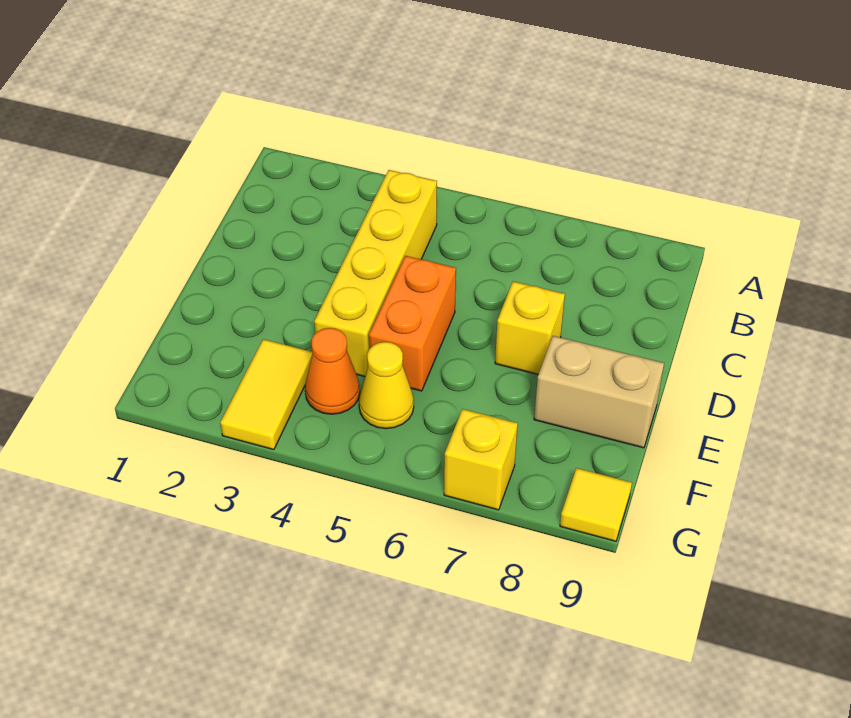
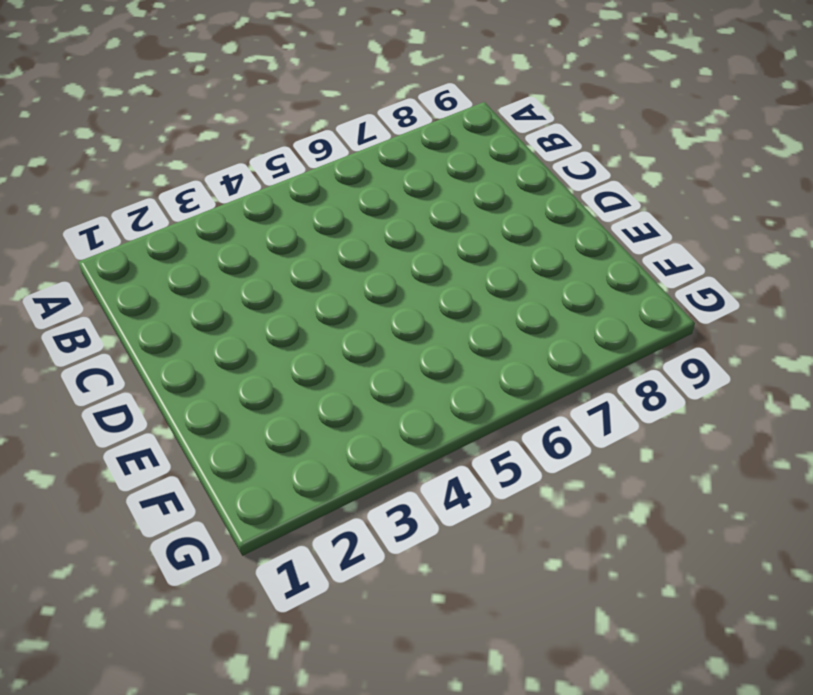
none -> yellow brick B4:E4 level 1
none -> orange brick D5:E5 level 1

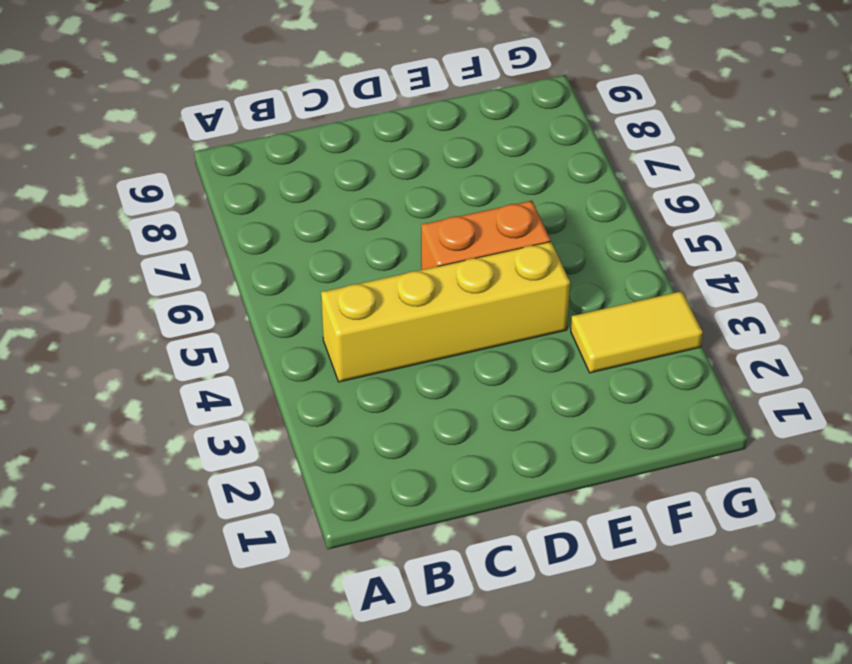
none -> yellow brick D7 level 1
none -> tan brick E8:E9 level 1

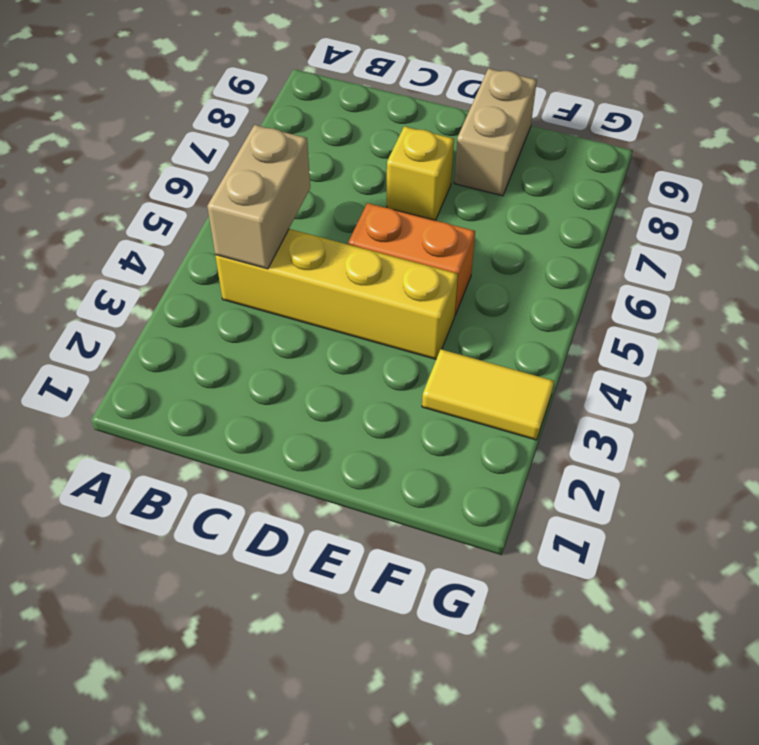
tan brick B4:B5 level 2 -> none
none -> orange cone F4 level 1
none -> yellow cone F5 level 1

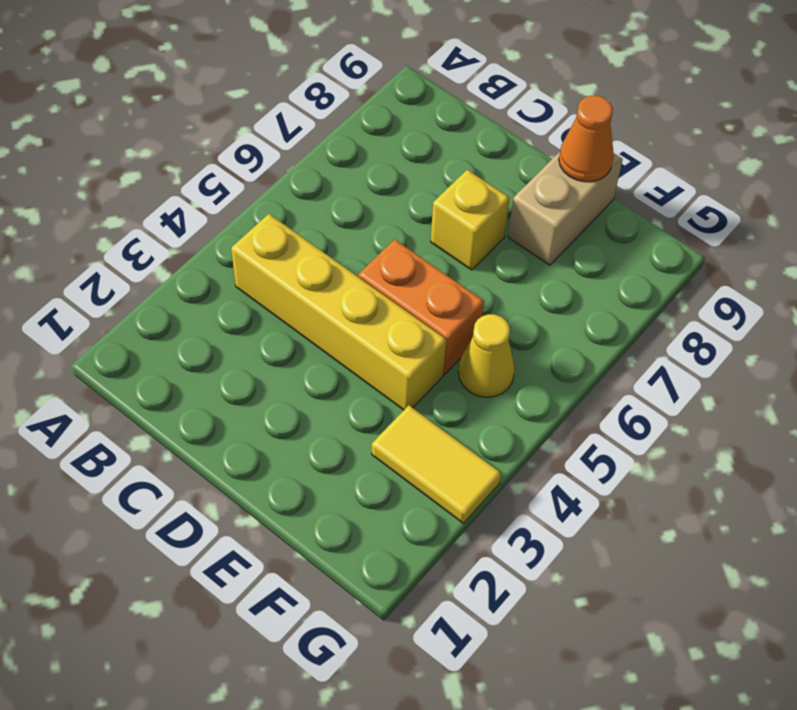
orange cone E9 level 2 -> orange cone F4 level 1
none -> yellow brick G7 level 1
none -> yellow tile G9 level 1

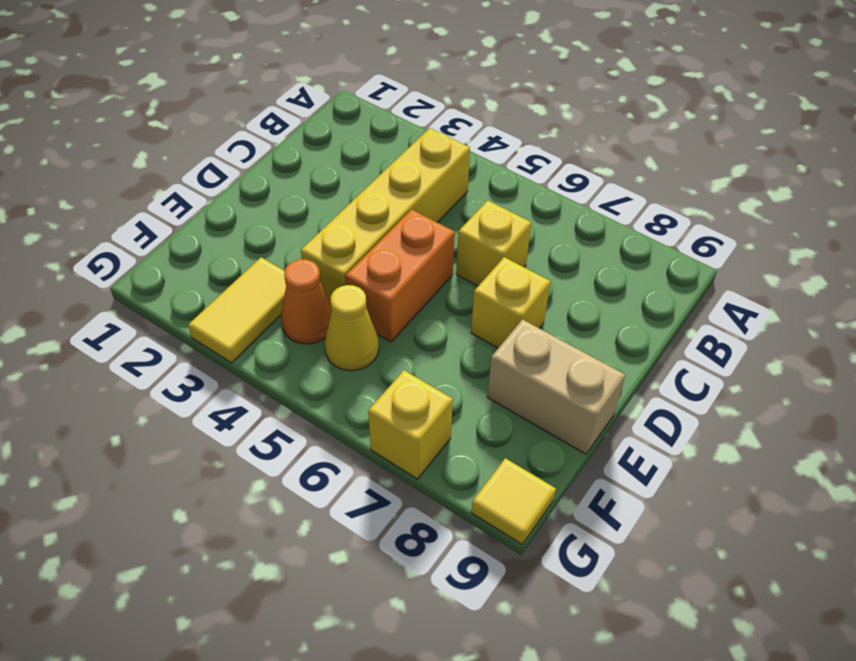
yellow brick C6 level 1 -> none

